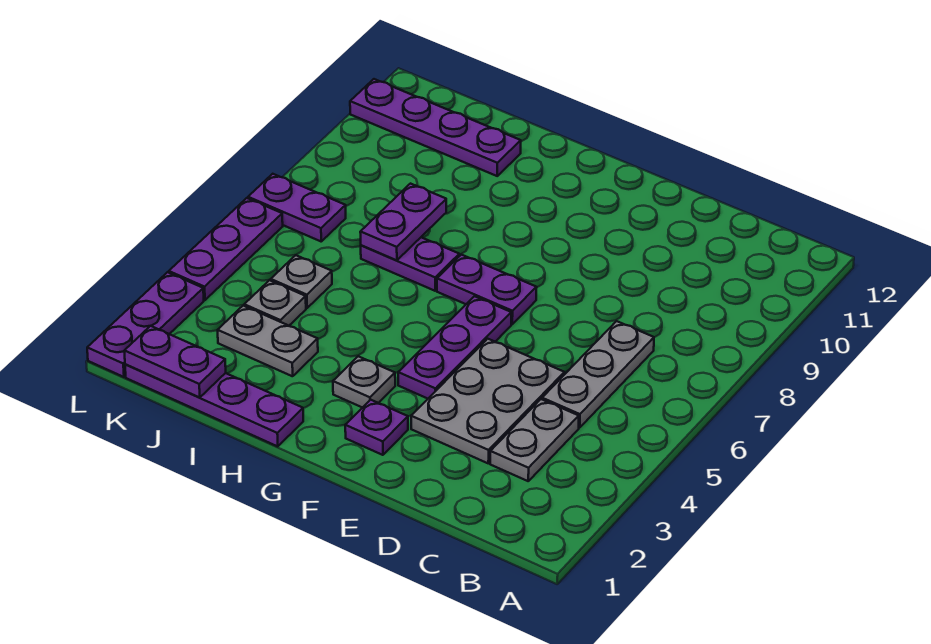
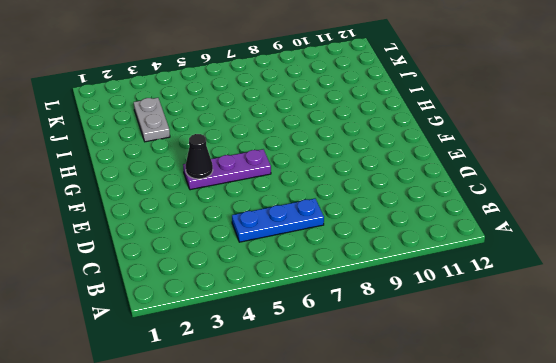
blue plate C5:C7 level 1 -> grey plate C5:C7 level 1
black cone F4 level 2 -> none
none -> grey plate C3:C4 level 1
none -> grey plate D3:E5 level 1
none -> purple plate F2 level 1

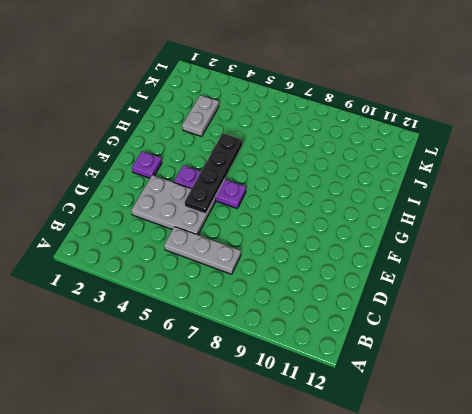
black plate E5:H5 level 2 -> none
none -> grey plate C3:C4 level 1
none -> purple plate F7:G7 level 1
none -> grey plate G3 level 1

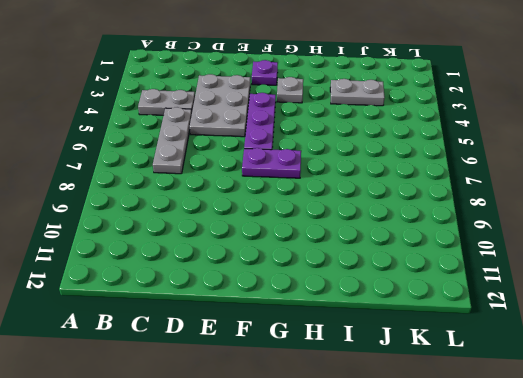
grey plate B4:C4 level 1 -> grey plate C3:C4 level 1
none -> purple plate H1:K1 level 1
none -> purple plate H7:I7 level 1
none -> purple plate I11:L11 level 1

